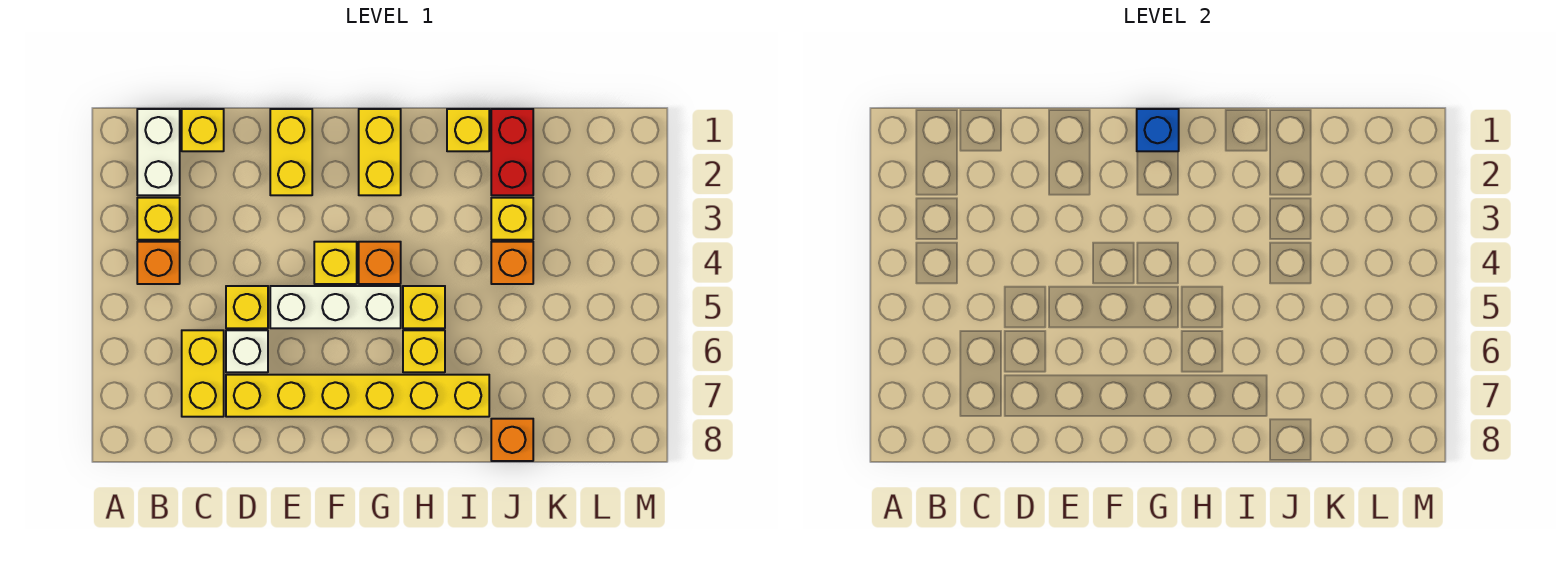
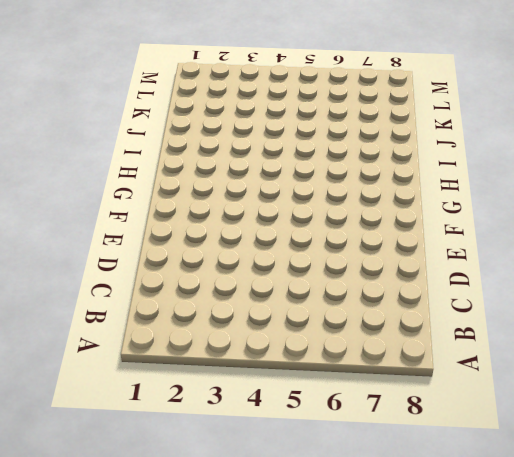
none -> white brick B1:B2 level 1
none -> yellow brick B3 level 1
none -> orange brick B4 level 1

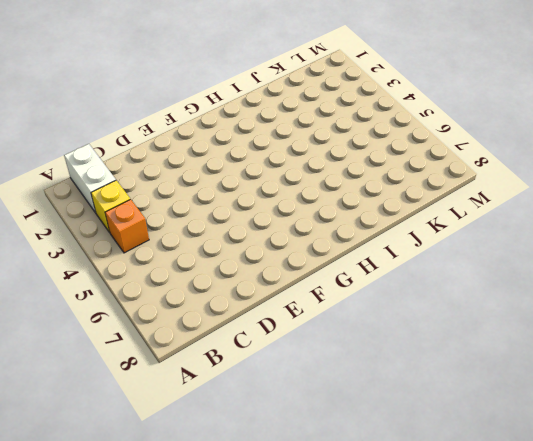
none -> yellow brick C1 level 1
none -> yellow brick C6:C7 level 1
none -> yellow brick D5 level 1

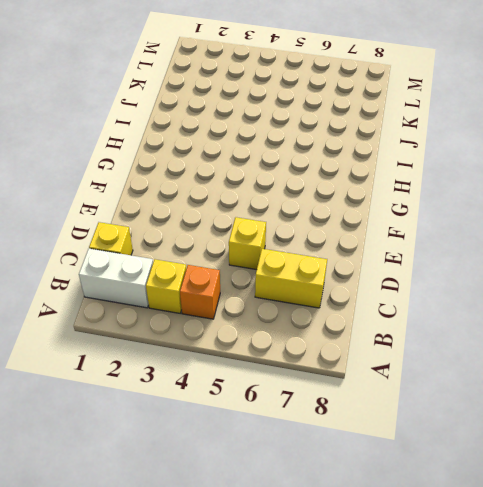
none -> white brick D6 level 1
none -> yellow brick D7:I7 level 1
none -> yellow brick E1:E2 level 1

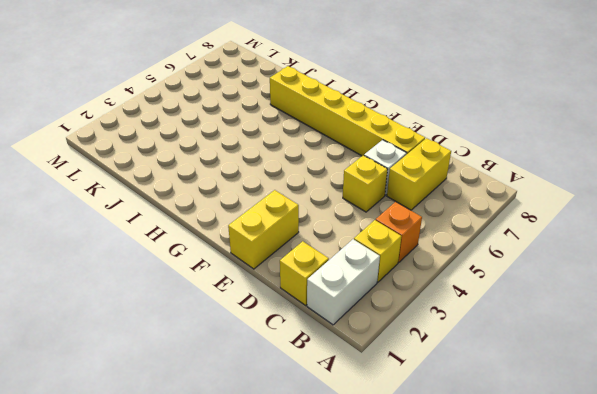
none -> white brick E5:G5 level 1
none -> yellow brick F4 level 1
none -> yellow brick G1:G2 level 1

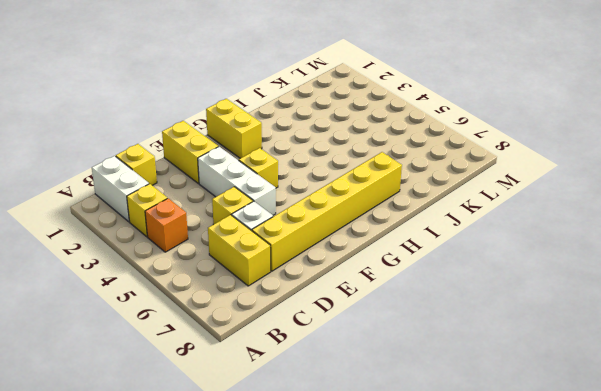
white brick E3:E5 level 1 -> white brick E5:G5 level 1
none -> orange brick G4 level 1
none -> yellow brick H5 level 1
none -> yellow brick H6 level 1

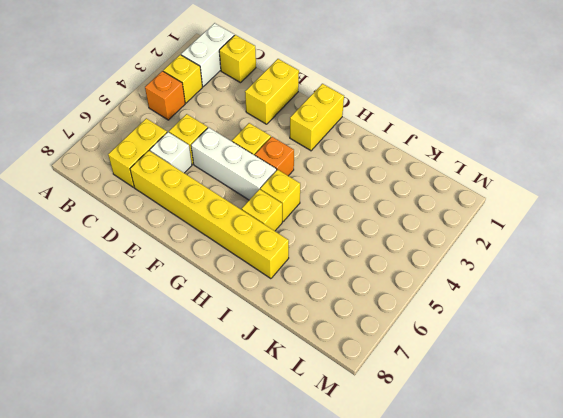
none -> yellow brick I1 level 1
none -> red brick J1:J2 level 1
none -> yellow brick J3 level 1

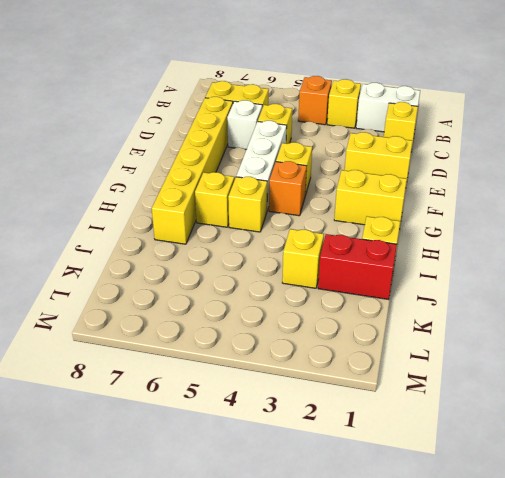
none -> orange brick J4 level 1
none -> orange brick J8 level 1
none -> blue brick G1 level 2

